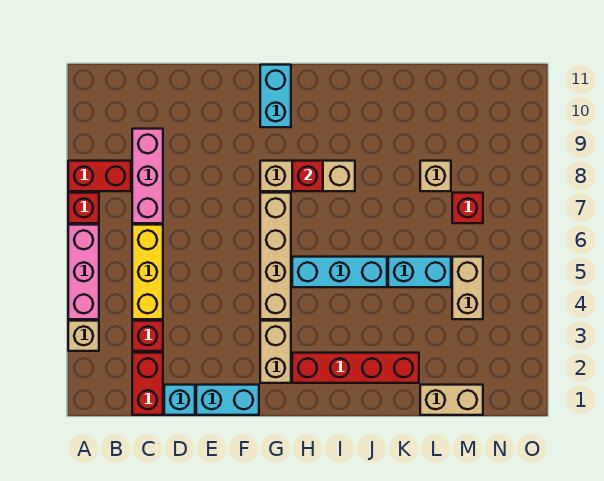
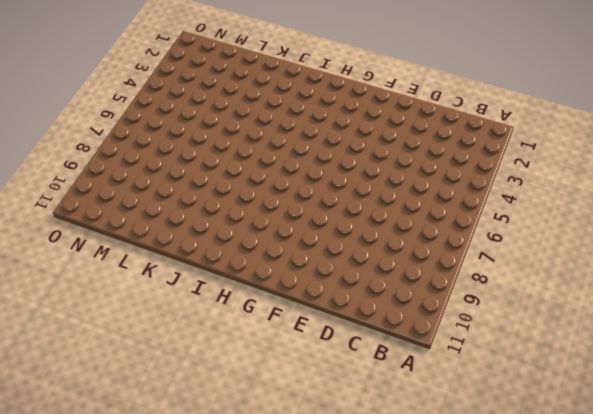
none -> tan brick A3 level 1
none -> pink brick A4:A6 level 1
none -> red brick A7 level 1

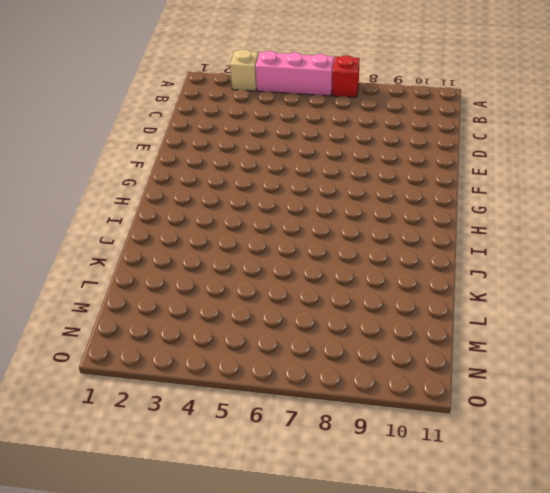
none -> red brick A8:B8 level 1
none -> red brick C1:C2 level 1
none -> red brick C3 level 1

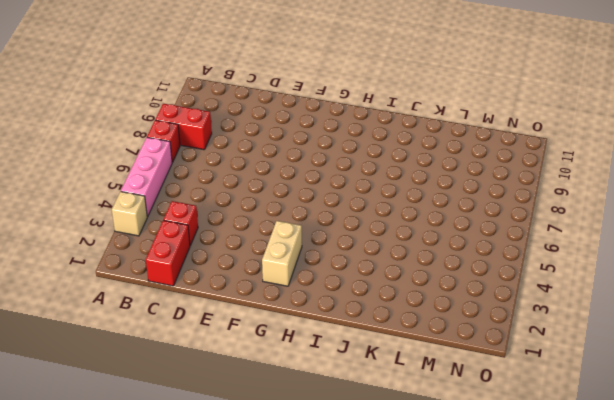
none -> yellow brick C4:C6 level 1
none -> pink brick C7:C9 level 1
none -> cyan brick D1 level 1

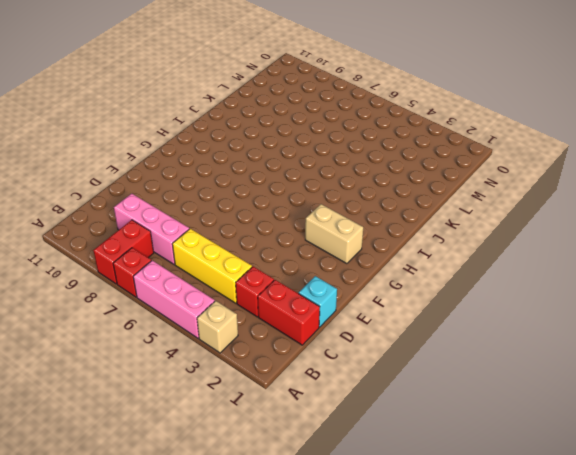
none -> cyan brick E1:F1 level 1
none -> tan brick G4:G7 level 1
none -> tan brick G8:I8 level 1

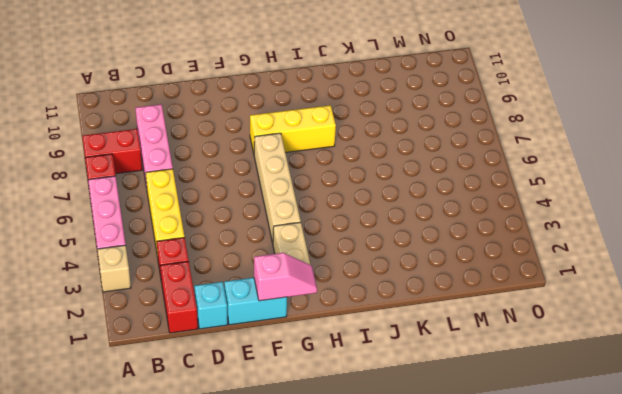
pink slope F1:G1 level 2 top F -> none
yellow brick G8:I8 level 1 -> tan brick G8:I8 level 1
none -> cyan brick G10:G11 level 1
none -> red brick H2:K2 level 1
none -> cyan brick H5:J5 level 1

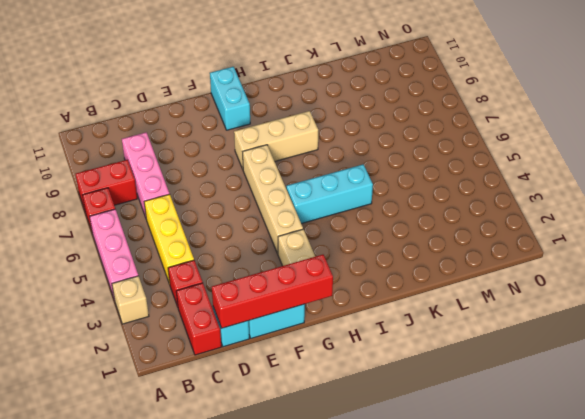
red brick D1:G1 level 2 -> red brick H2:K2 level 1
none -> cyan brick K5:L5 level 1
none -> tan brick L1:M1 level 1
none -> tan brick L8 level 1

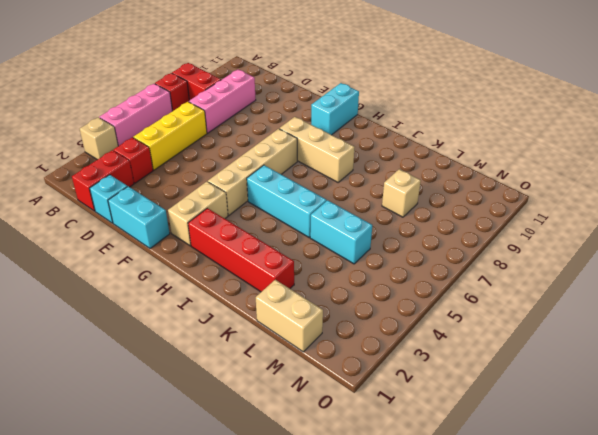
none -> tan brick M4:M5 level 1
none -> red brick M7 level 1
none -> red brick H8 level 2

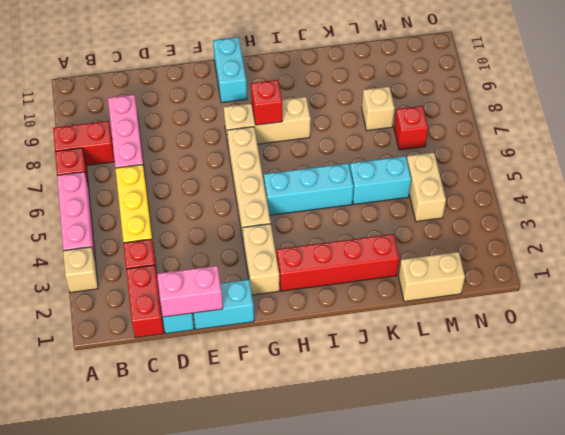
pink brick D1:E1 level 2 -> none

